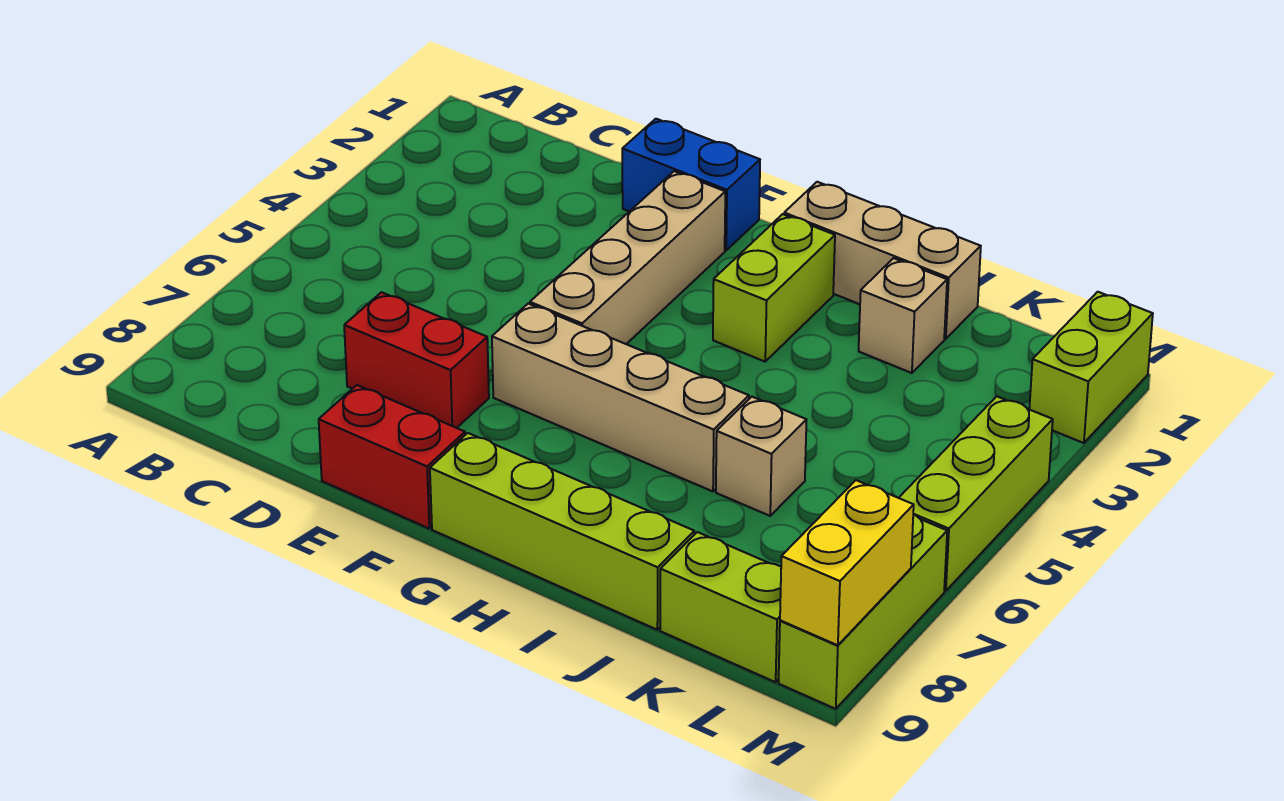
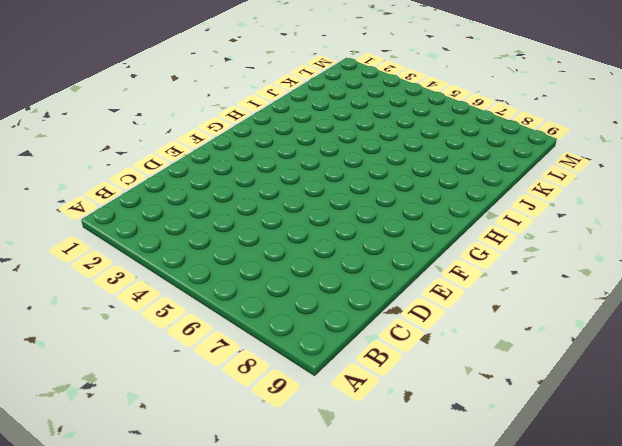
none -> red brick D7:E7 level 1
none -> blue brick E1:F1 level 1
none -> red brick E9:F9 level 1

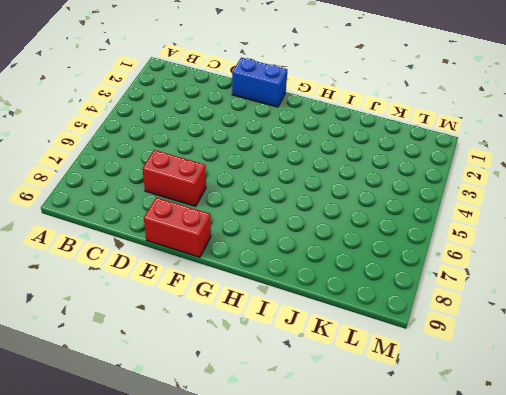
none -> tan brick F2:F5 level 1
none -> tan brick F6:I6 level 1
none -> lime brick G9:J9 level 1

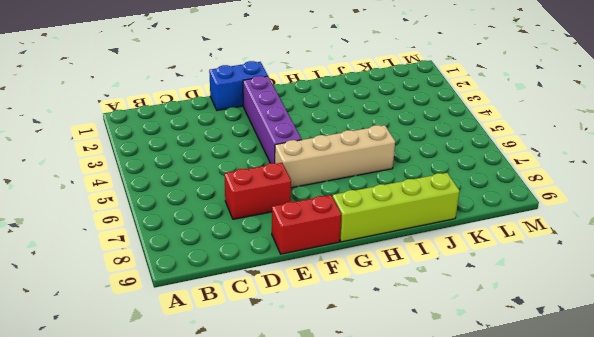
purple brick F2:F5 level 1 -> tan brick F2:F5 level 1
none -> tan brick H1:J1 level 1
none -> lime brick H2:H3 level 1
none -> tan brick J2 level 1

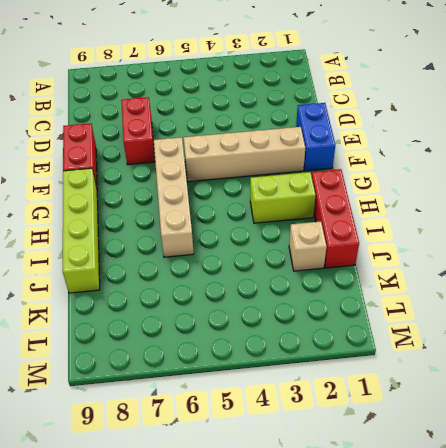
red brick H1:J1 level 1 -> tan brick H1:J1 level 1
none -> tan brick J6 level 1
none -> lime brick K9:L9 level 1
none -> lime brick M1:M2 level 1

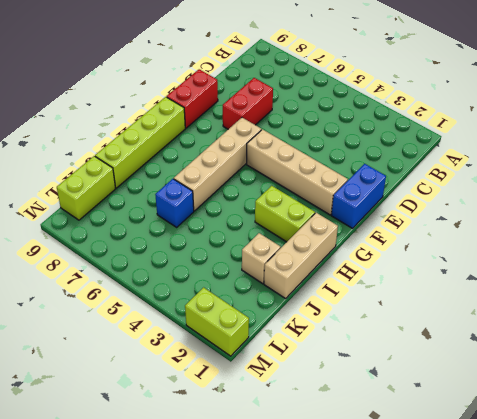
blue brick J6 level 1 -> tan brick J6 level 1
none -> lime brick M4:M6 level 1
none -> lime brick M7:M9 level 1
none -> yellow brick M8:M9 level 2

